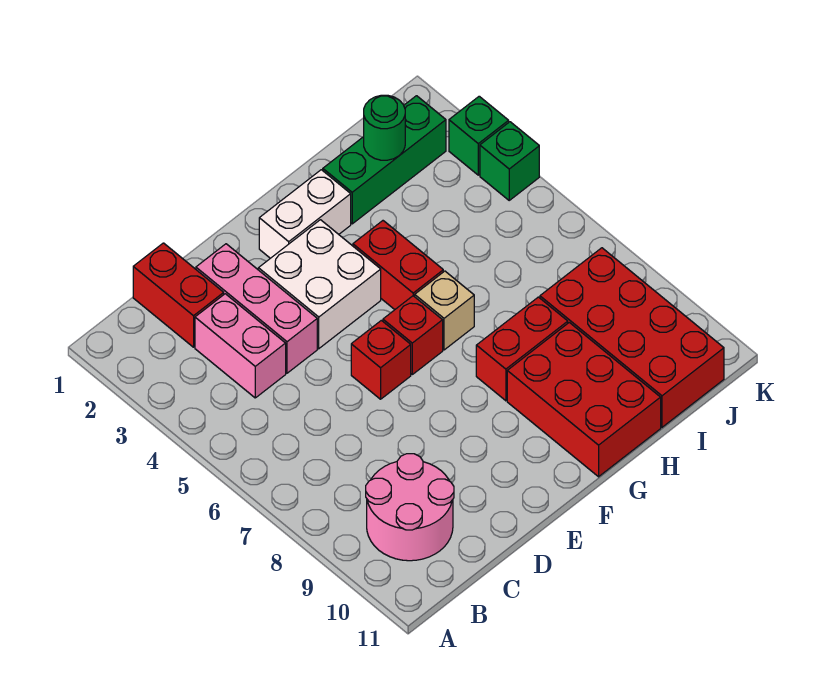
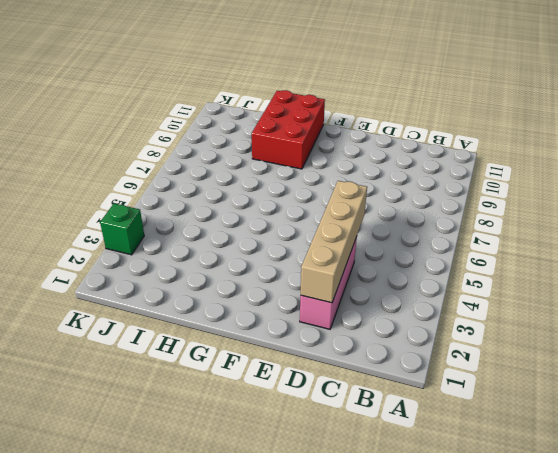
tan brick D2:D5 level 2 -> none
none -> pink round brick B9:C10 level 1
none -> red brick C1:C2 level 1
none -> pink brick C3:C4 level 1

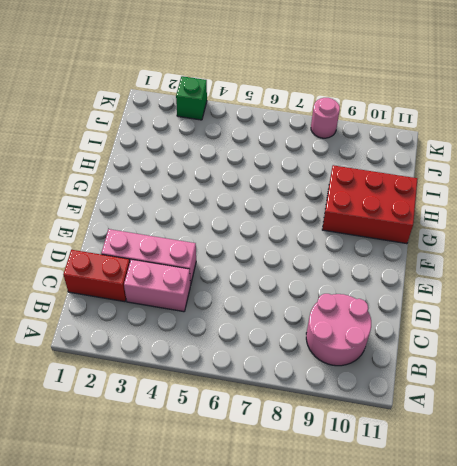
pink round brick K8 level 1 -> none
none -> white brick E3:F4 level 1
none -> red brick E6 level 1
none -> white brick F2:G2 level 1

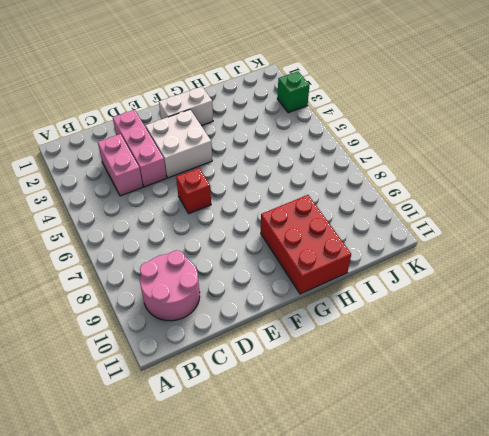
none -> red brick C1:C2 level 1
none -> red brick F6 level 1
none -> red brick G4:G5 level 1

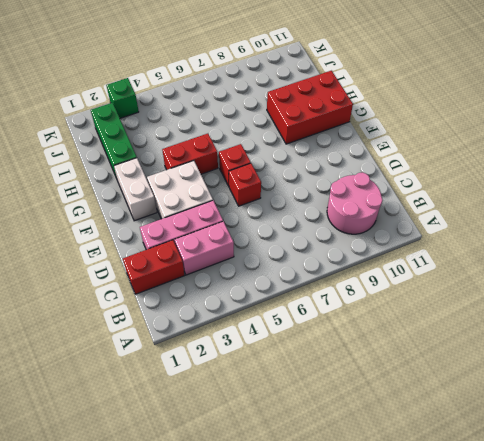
none -> tan brick G6 level 1
none -> red brick G8:H8 level 1
none -> red brick I8:J11 level 1

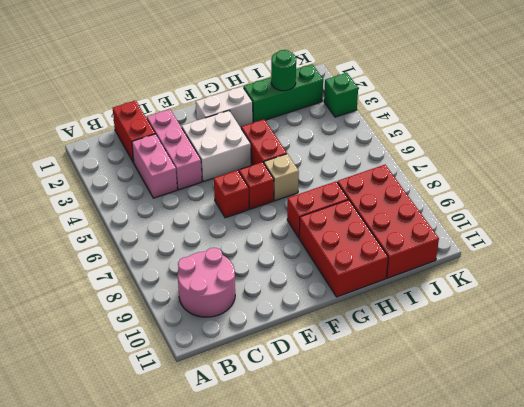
none -> green brick K4 level 1

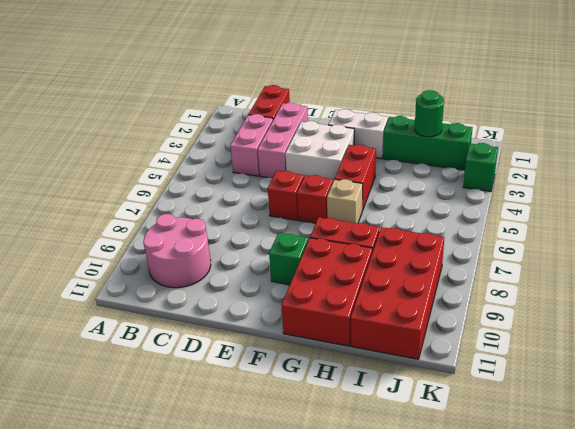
green brick F9 level 1 -> green brick K4 level 1

